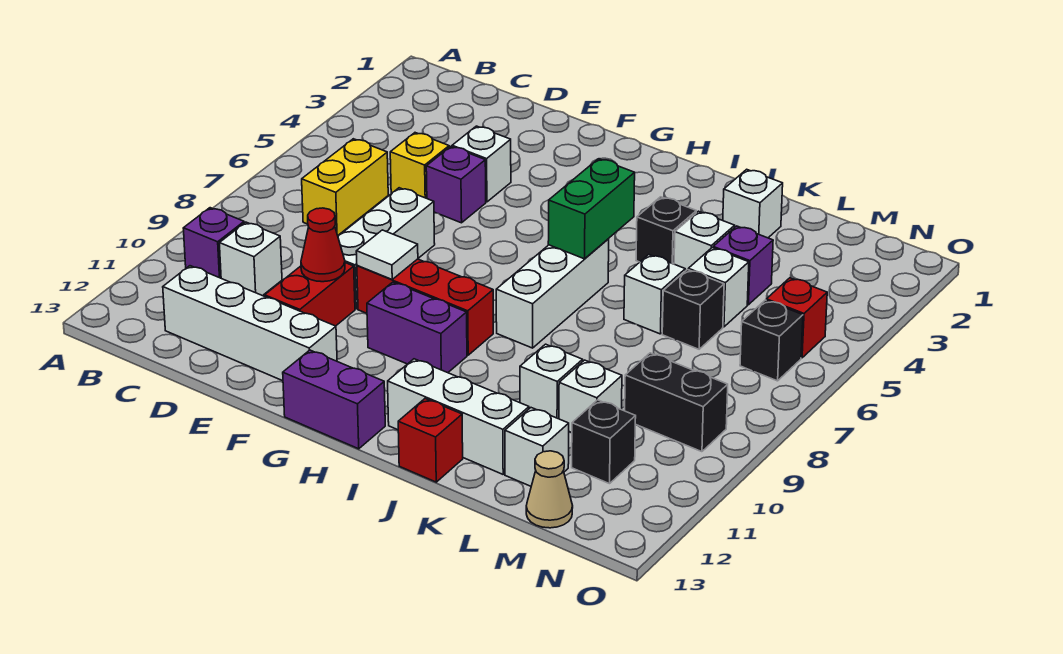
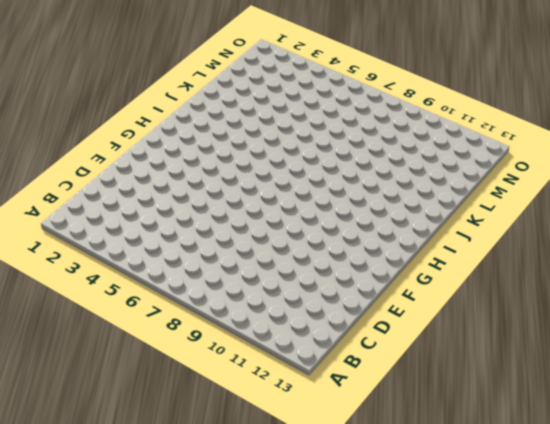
none -> purple brick B10 level 1
none -> yellow brick C6:C7 level 1
none -> white brick C10 level 1
none -> white brick C12:F12 level 1

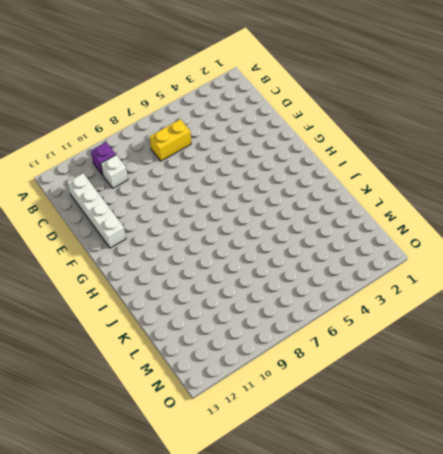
none -> yellow brick D5 level 1
none -> white brick E4 level 1
none -> purple brick E5 level 1
none -> white brick E7:E9 level 1

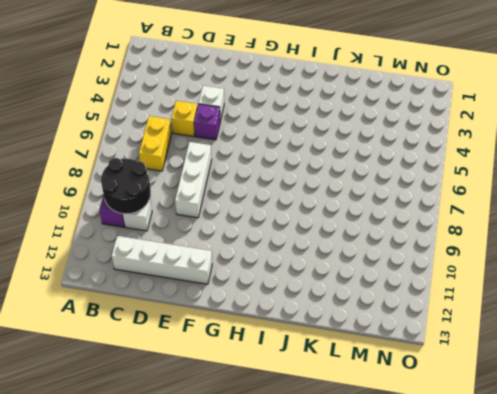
black round brick B9:C10 level 2 -> none
none -> red brick E10:E11 level 1
none -> red brick F9:H9 level 1
none -> purple brick G10:H10 level 1
none -> purple brick G13:H13 level 1

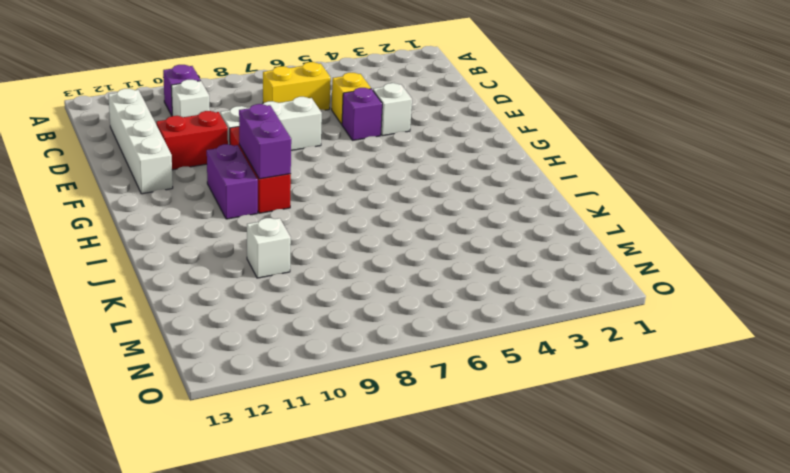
purple brick G9:H9 level 2 -> purple brick G13:H13 level 1
none -> white brick I6:I8 level 1
none -> white brick I12:K12 level 1
none -> black brick J4 level 1
none -> red brick J13 level 1

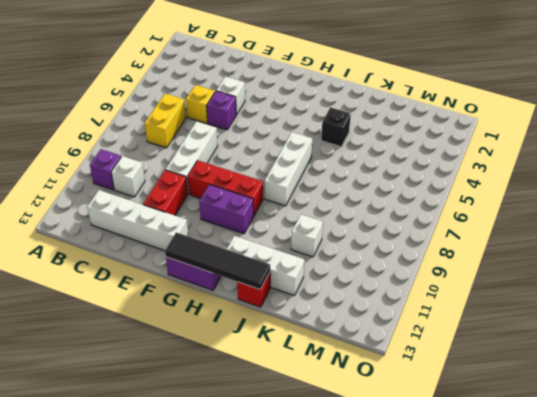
black tile G13:J13 level 2 -> none
none -> white brick K2 level 1
none -> white brick K4 level 1
none -> white brick K6 level 1
none -> purple brick L4 level 1

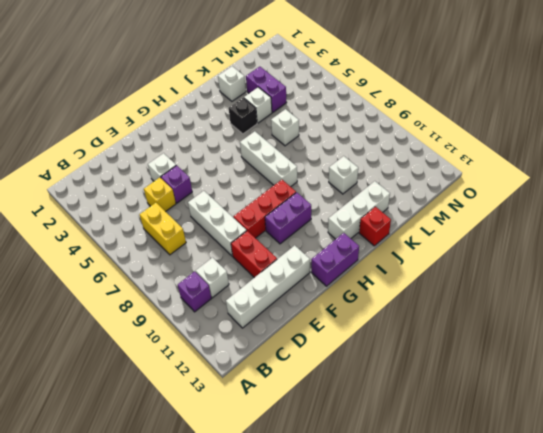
purple brick L3:L4 level 1 -> purple brick L4 level 1
none -> white brick L5 level 1
none -> black brick L6 level 1
none -> white brick L10 level 1
none -> white brick L12 level 1

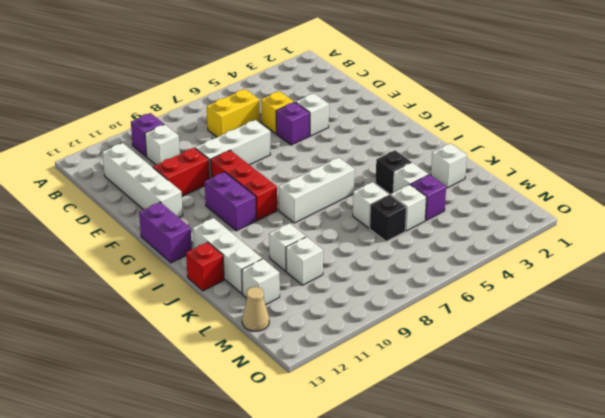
none -> black brick M9:N9 level 1
none -> black brick M11 level 1
none -> red brick N5 level 1
none -> black brick N6 level 1

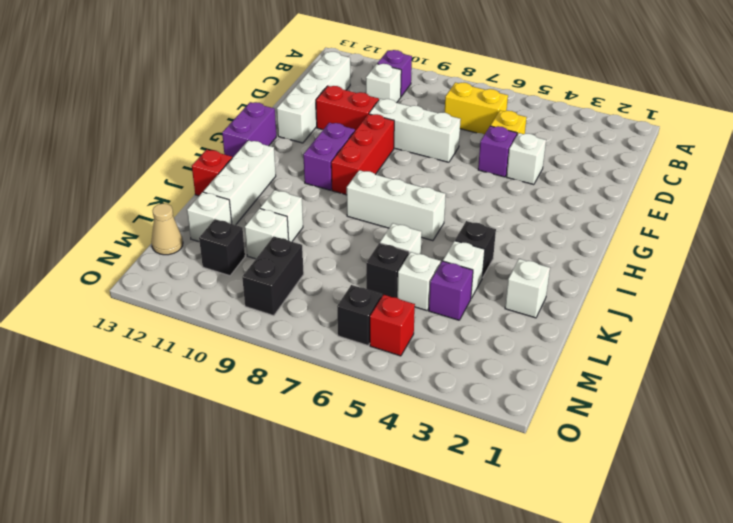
none -> red cone E10 level 2
none -> white tile F9 level 2
none -> green brick I5:I6 level 2

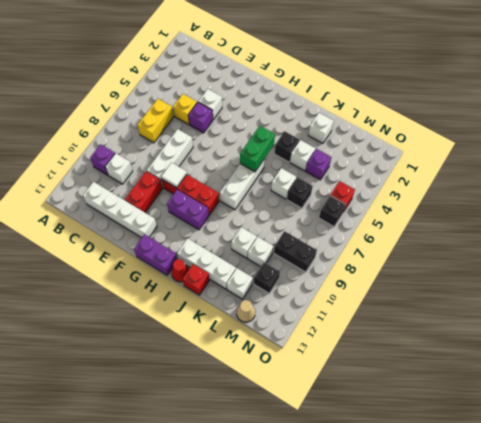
red cone I13 level 1 -> red cone E10 level 2
none -> white brick L5 level 1

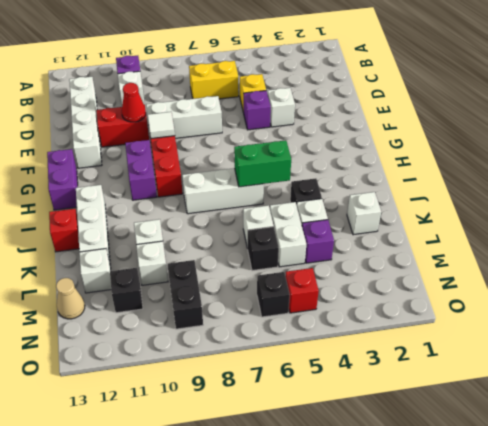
white brick K5:L5 level 1 -> white brick L5 level 1

